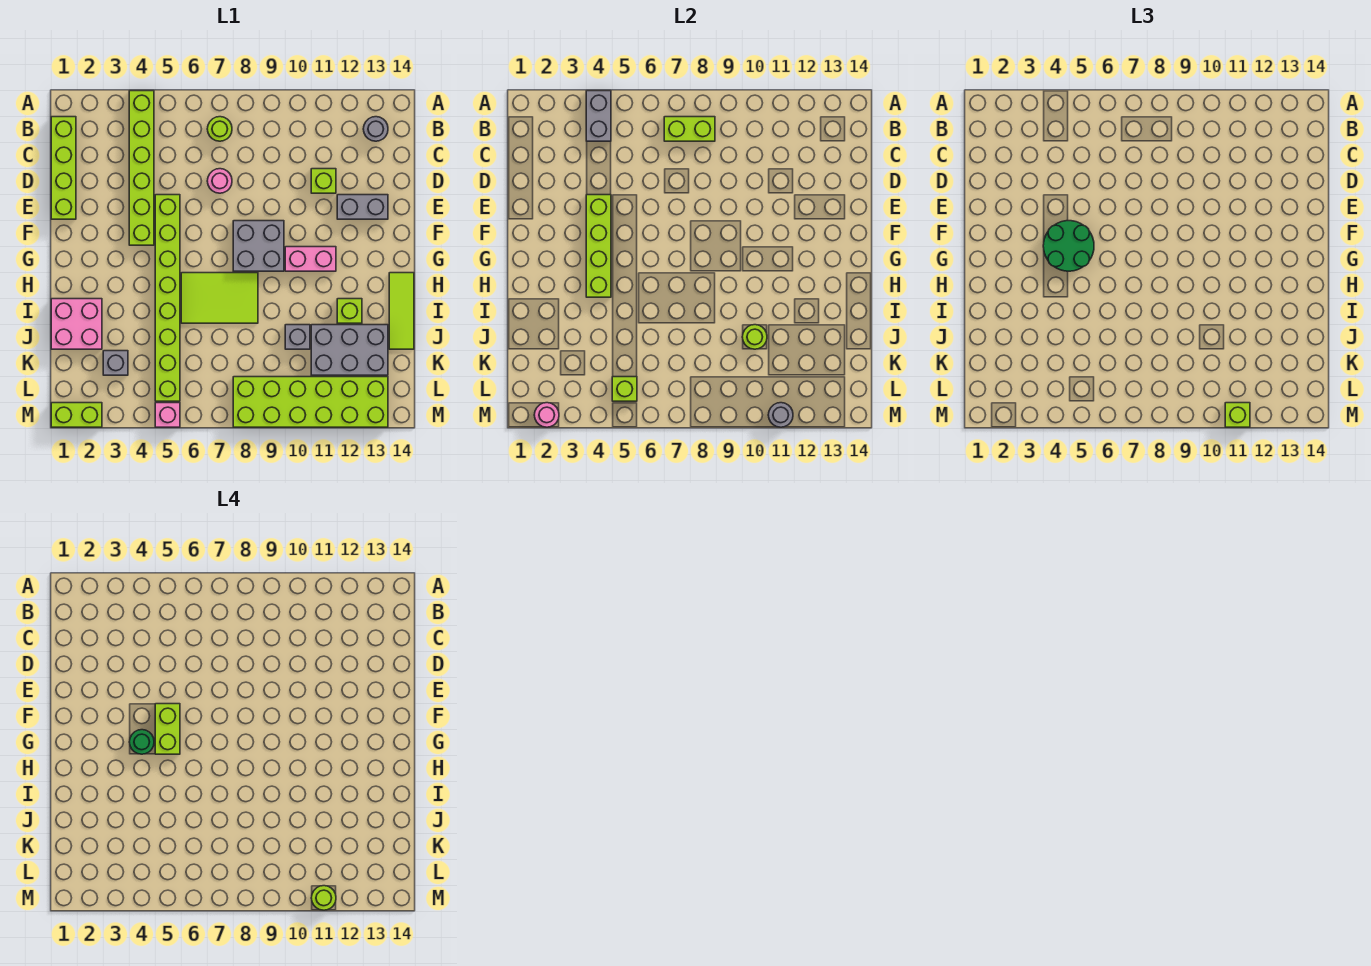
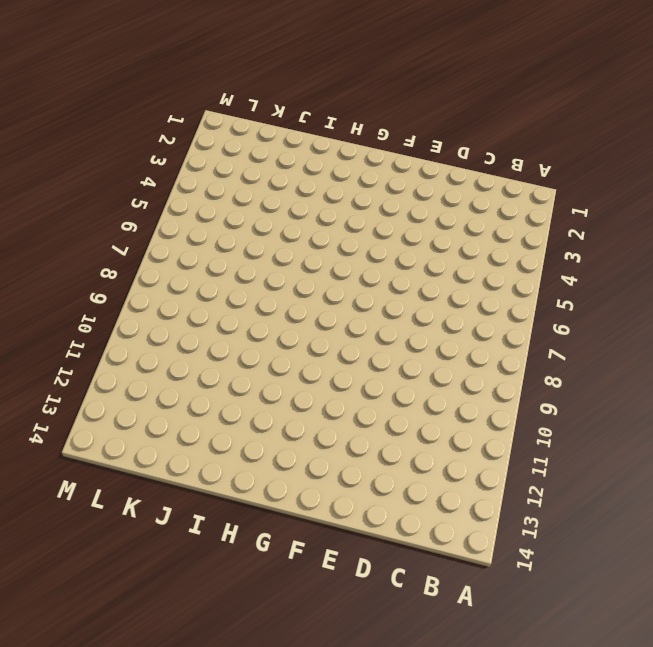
none -> lime brick A4:F4 level 1
none -> lime brick B1:E1 level 1
none -> lime round brick B7 level 1
none -> grey round brick B13 level 1

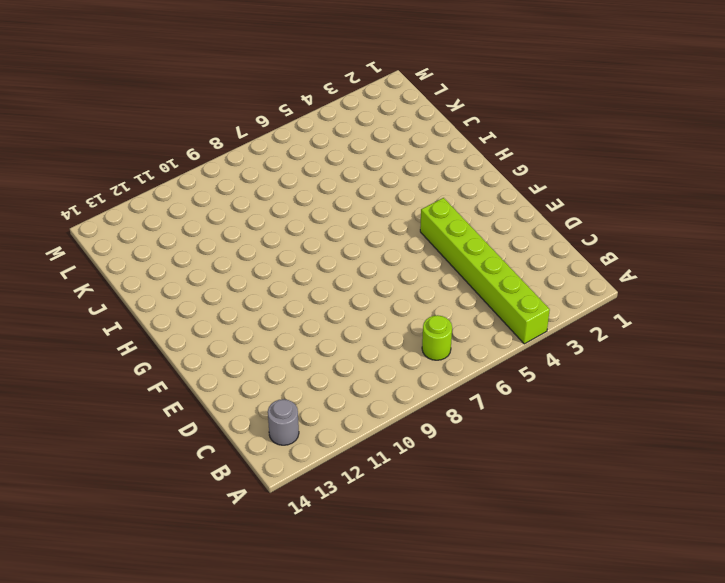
none -> lime brick B1:E1 level 1
none -> pink round brick D7 level 1
none -> lime brick D11 level 1
none -> lime brick E5:L5 level 1

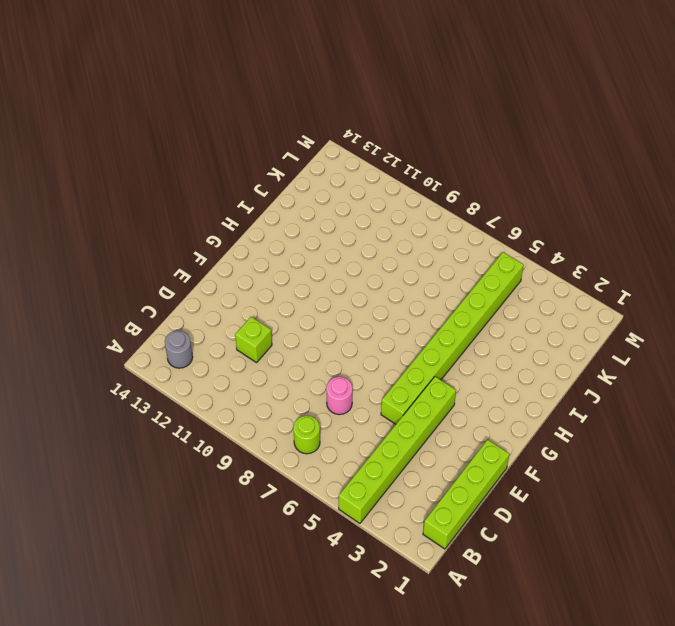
none -> grey brick E12:E13 level 1
none -> grey brick F8:G9 level 1
none -> pink brick G10:G11 level 1
none -> lime tile H6:I8 level 1

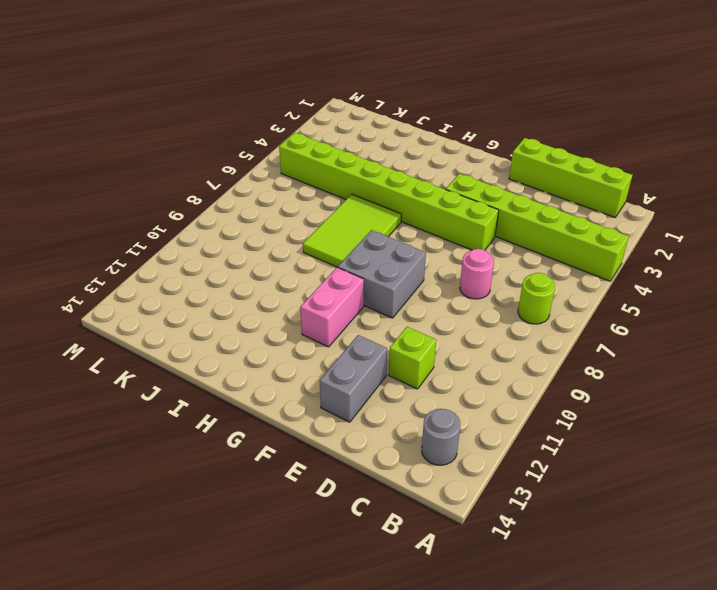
none -> lime tile H14:J14 level 1
none -> pink brick I1:J2 level 1
none -> lime brick I12 level 1
none -> grey brick J10 level 1

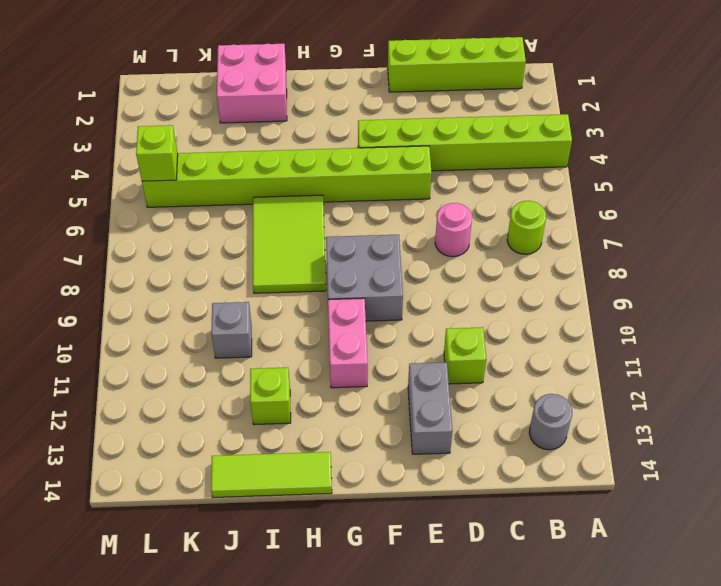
none -> grey brick J11:K13 level 1
none -> grey brick K3 level 1
none -> lime brick L8:M13 level 1
none -> lime brick M1:M2 level 1

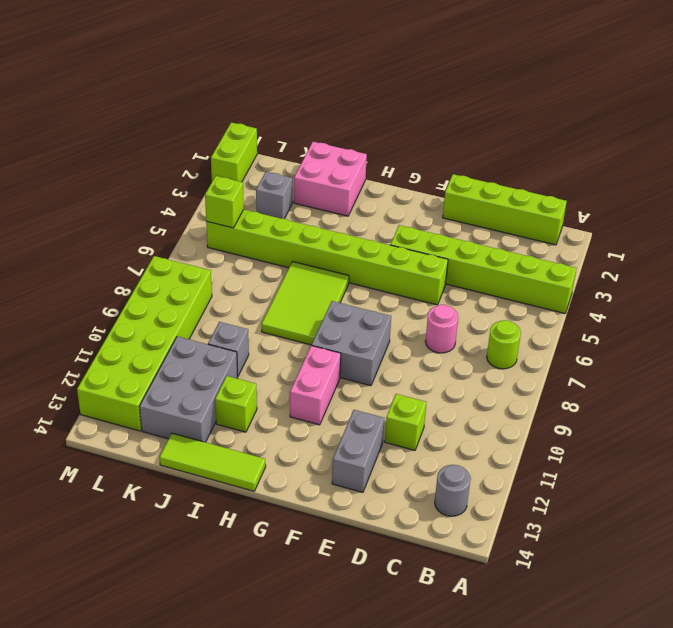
none -> pink brick M5 level 1
none -> grey brick A4:B4 level 2
none -> lime brick B7:B8 level 2
none -> lime brick E4:H4 level 2

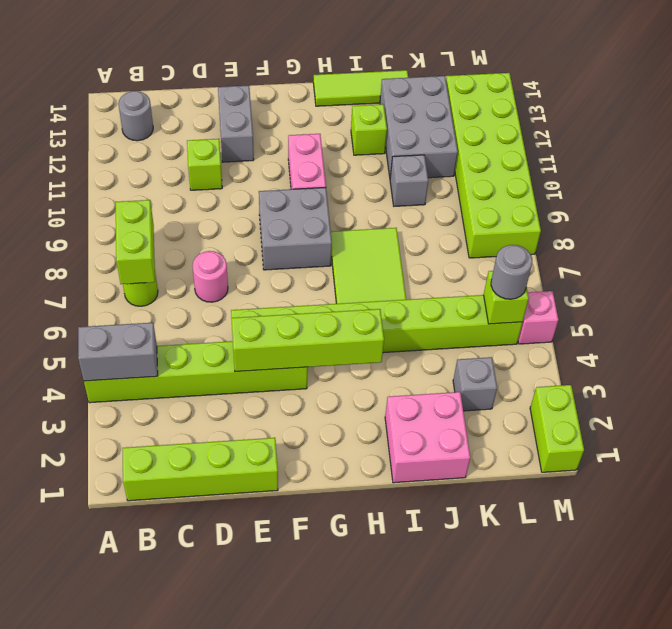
grey round brick L5 level 3 -> grey round brick M11 level 2
none -> lime round brick J10 level 2
none -> pink round brick M2 level 2
none -> green round brick F4:G5 level 3
none -> lime brick M11 level 3

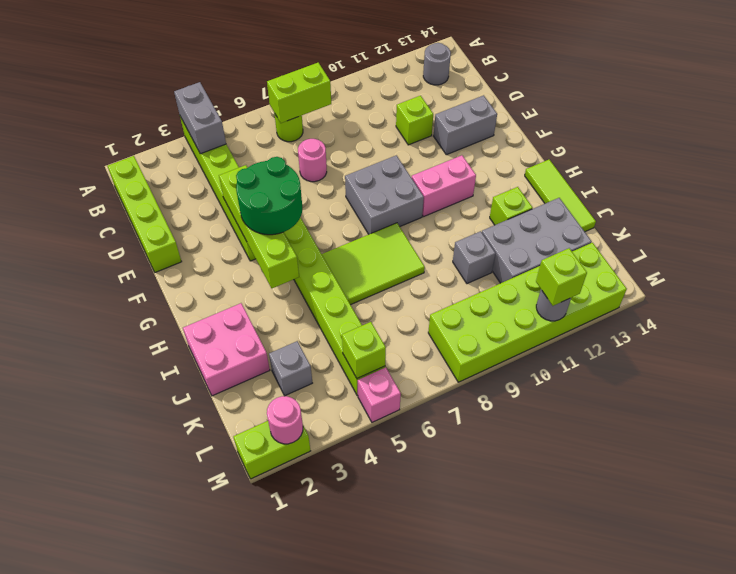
none -> lime round brick J10 level 2
none -> lime brick F5:G5 level 4
none -> green round brick G4 level 4
none -> lime round brick M11 level 4

